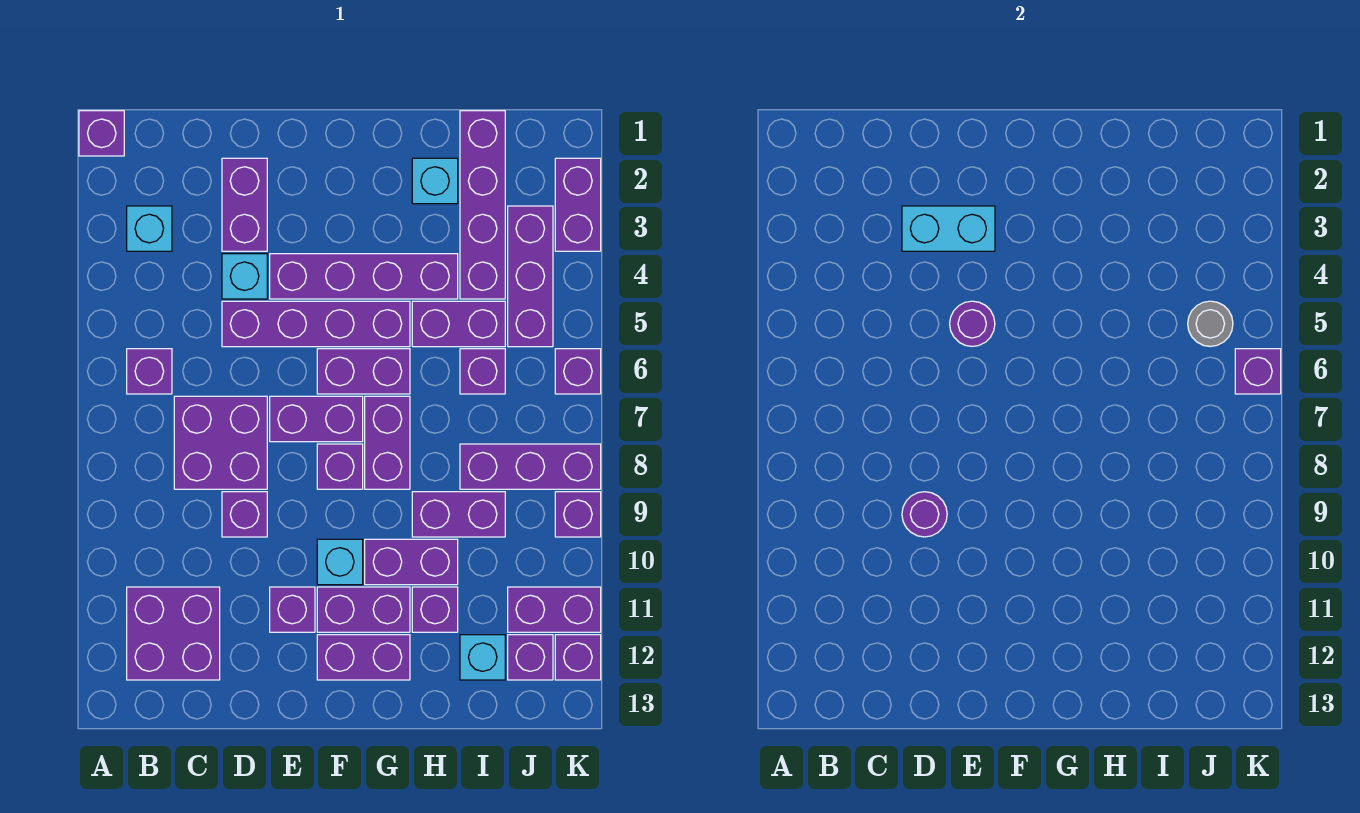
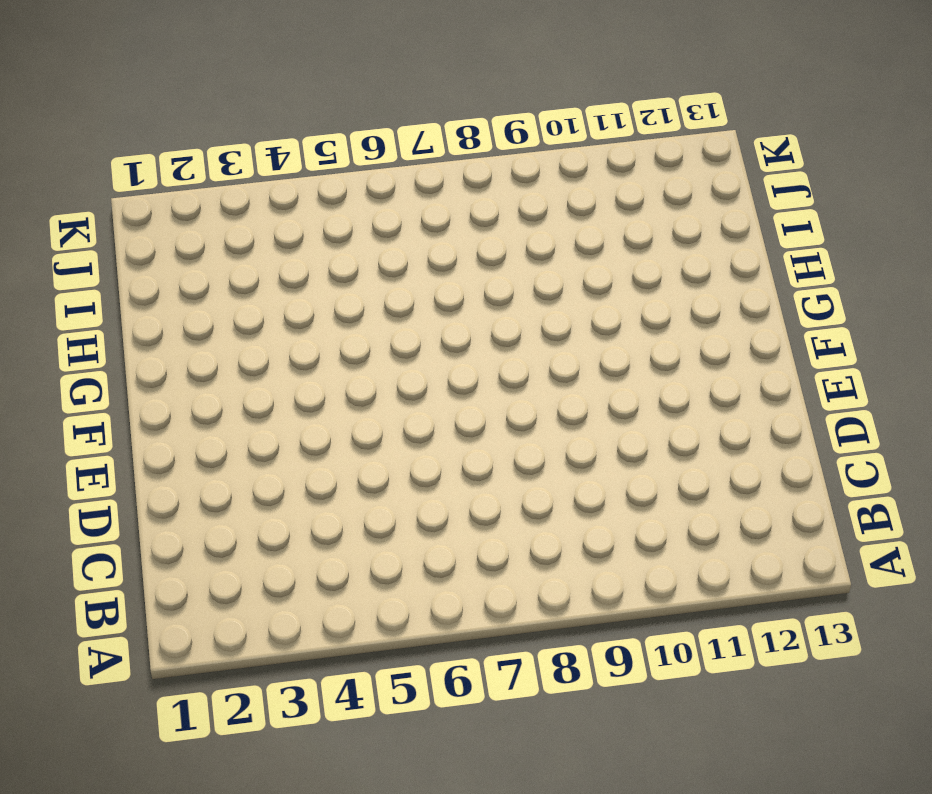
none -> purple brick A1 level 1
none -> cyan brick B3 level 1
none -> purple brick B6 level 1
none -> purple brick B11:C12 level 1

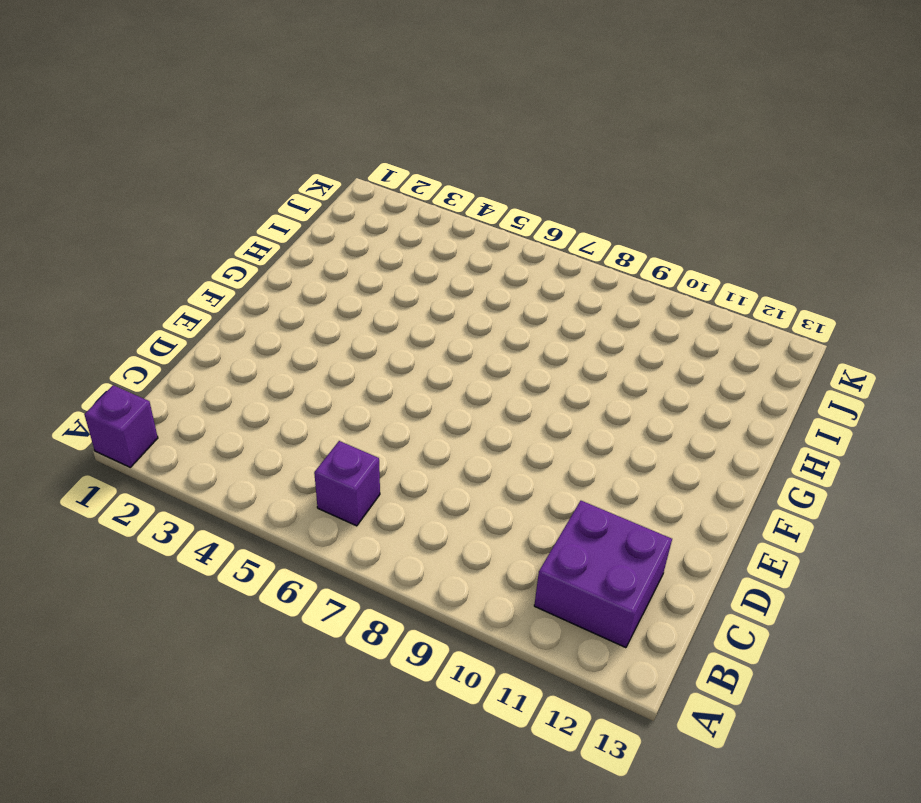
none -> cyan brick B3 level 1
none -> purple brick C7:D8 level 1
none -> purple brick D2:D3 level 1
none -> cyan brick D4 level 1

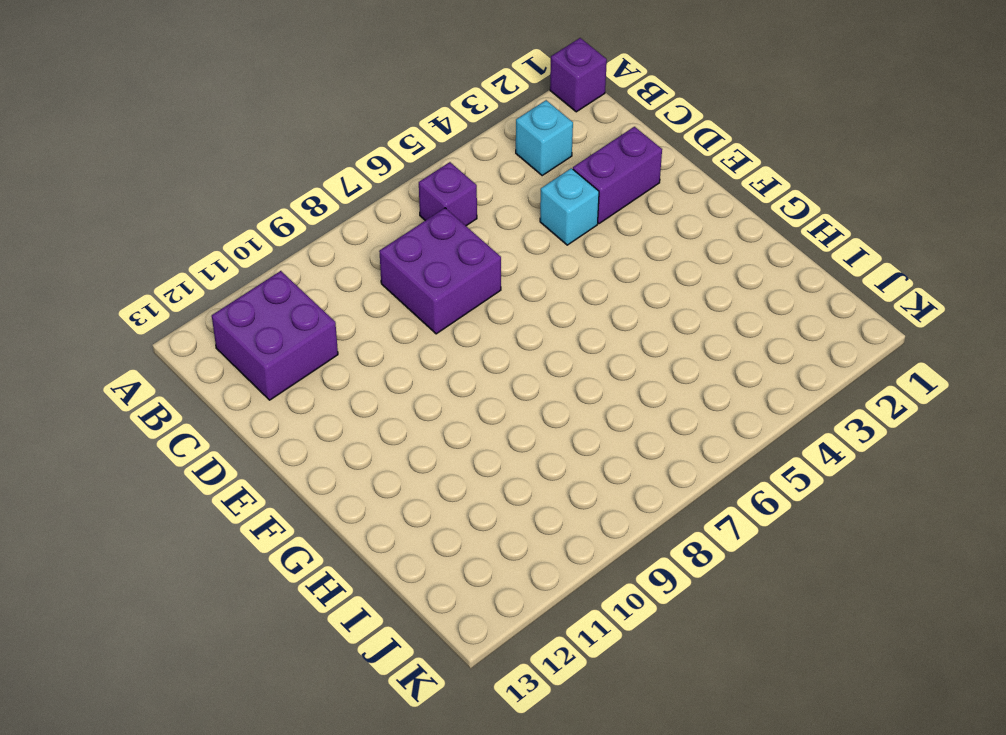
none -> purple brick D5:G5 level 1
none -> purple brick D9 level 1
none -> purple brick E4:H4 level 1
none -> purple brick E7:F7 level 1

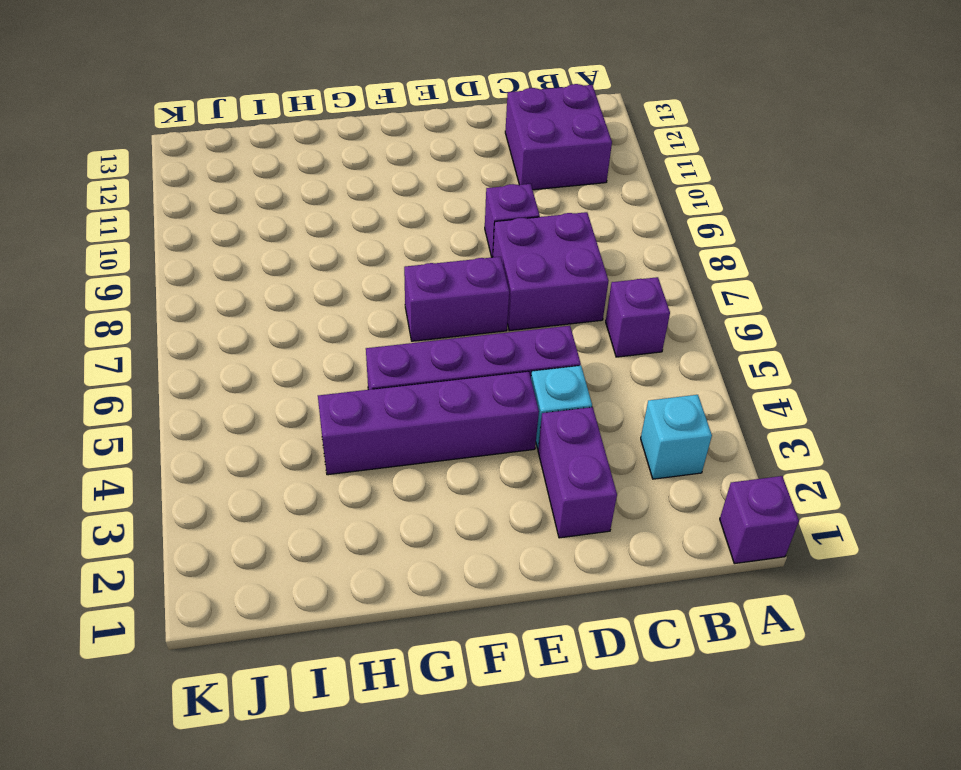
none -> purple brick E11 level 1
none -> purple brick F6:G6 level 1
none -> purple brick F8 level 1
none -> cyan brick F10 level 1

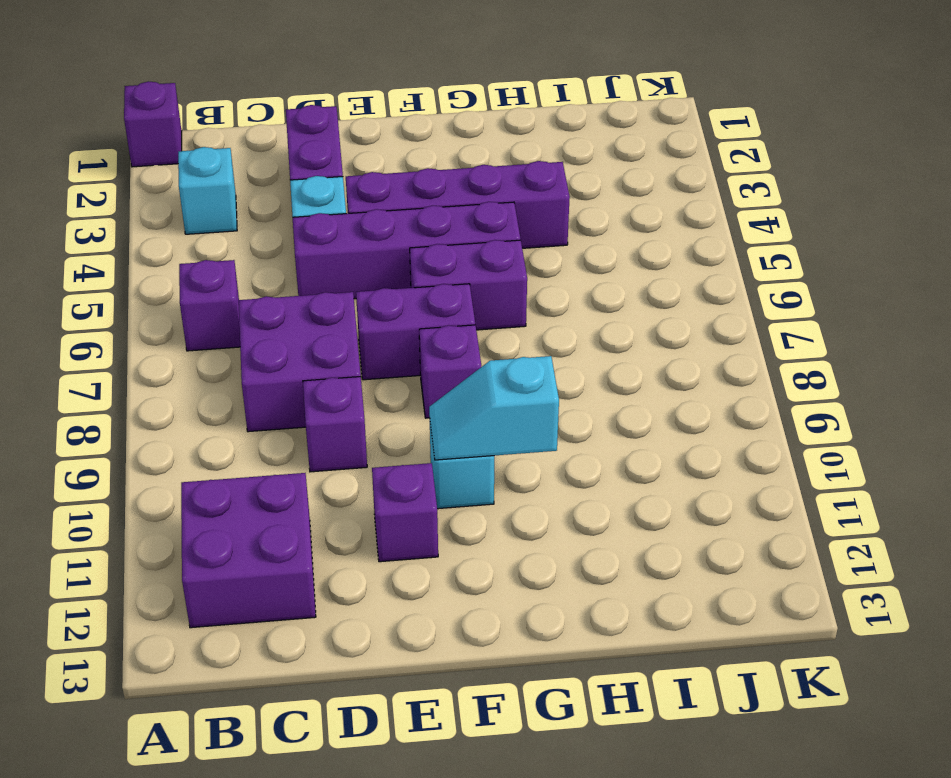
cyan slope F10:G10 level 2 top G -> none
none -> purple brick F11:G11 level 1
none -> purple brick F12:G12 level 1
none -> purple brick G7:G8 level 1
none -> purple brick G10:H10 level 1

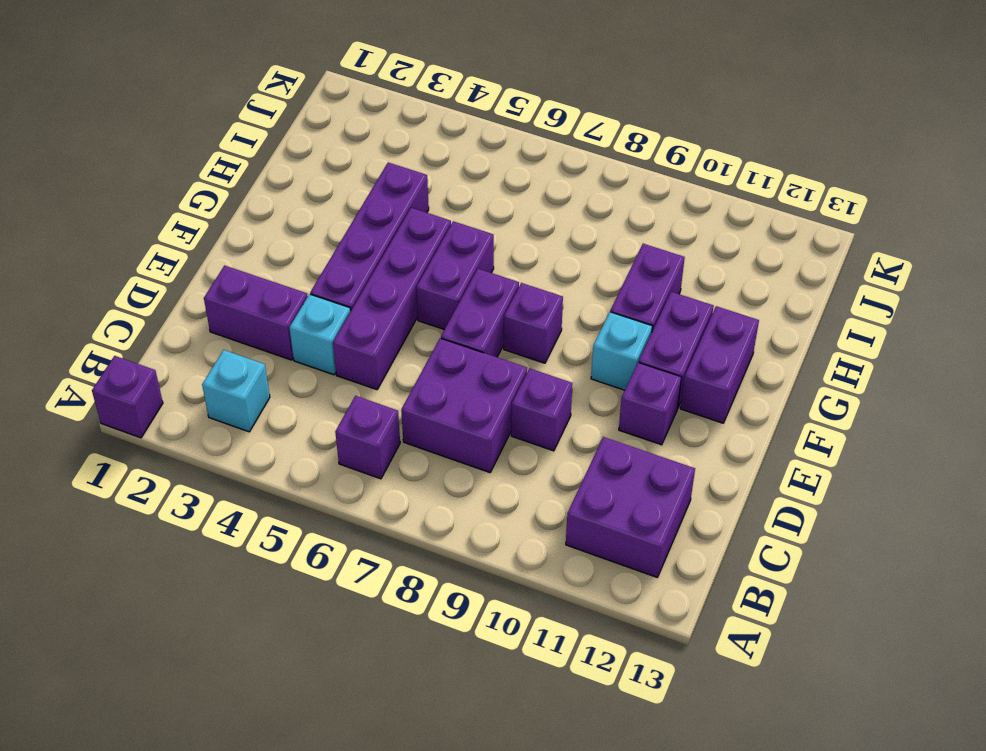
none -> purple brick G7:G8 level 1
none -> cyan brick H2 level 1
none -> purple brick H5:I5 level 1
none -> purple brick H9:I9 level 1

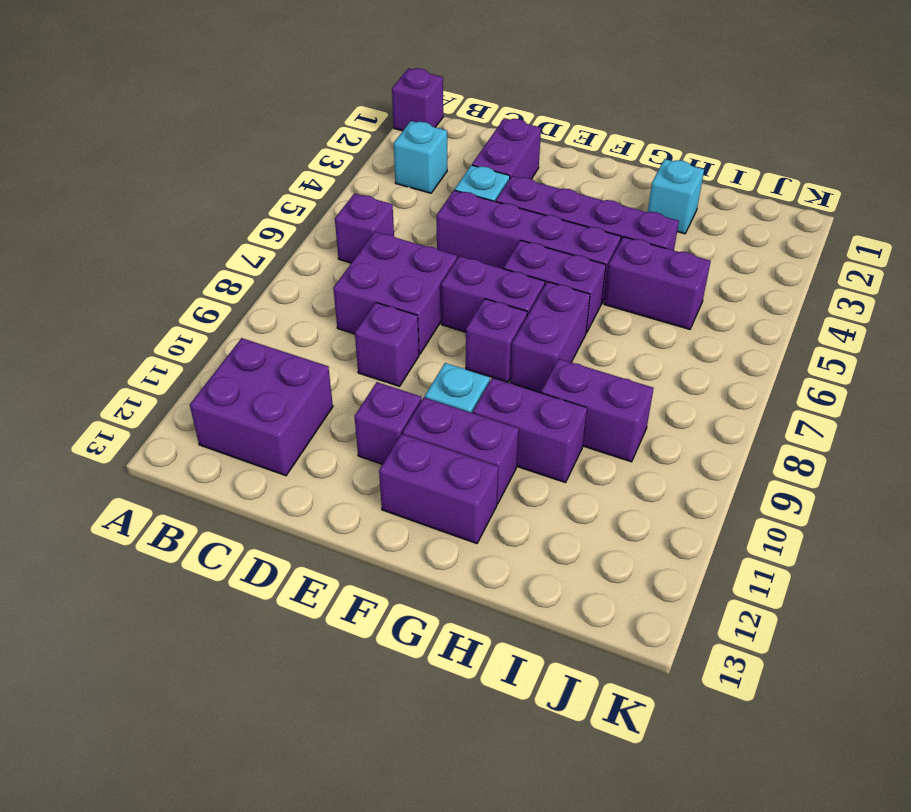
none -> purple brick H11 level 1
none -> purple brick I1:I4 level 1
none -> purple brick I6 level 1
none -> purple brick I8:K8 level 1

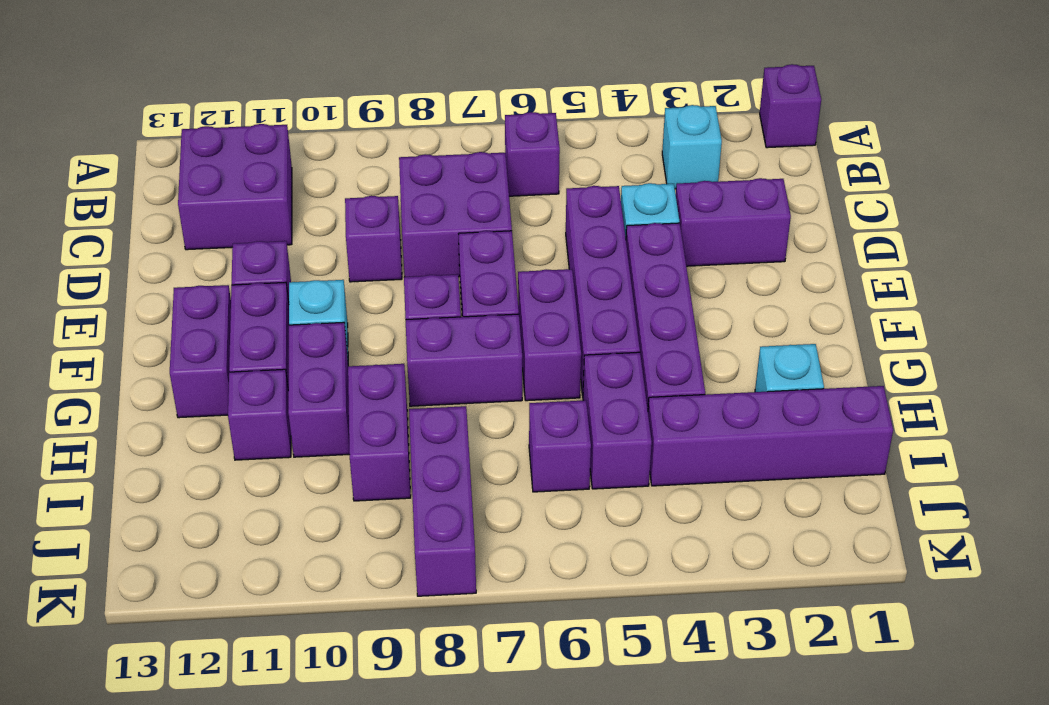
none -> cyan brick I12 level 1
none -> purple brick J3:J5 level 1
none -> purple brick J11:K11 level 1
none -> purple brick J12 level 1

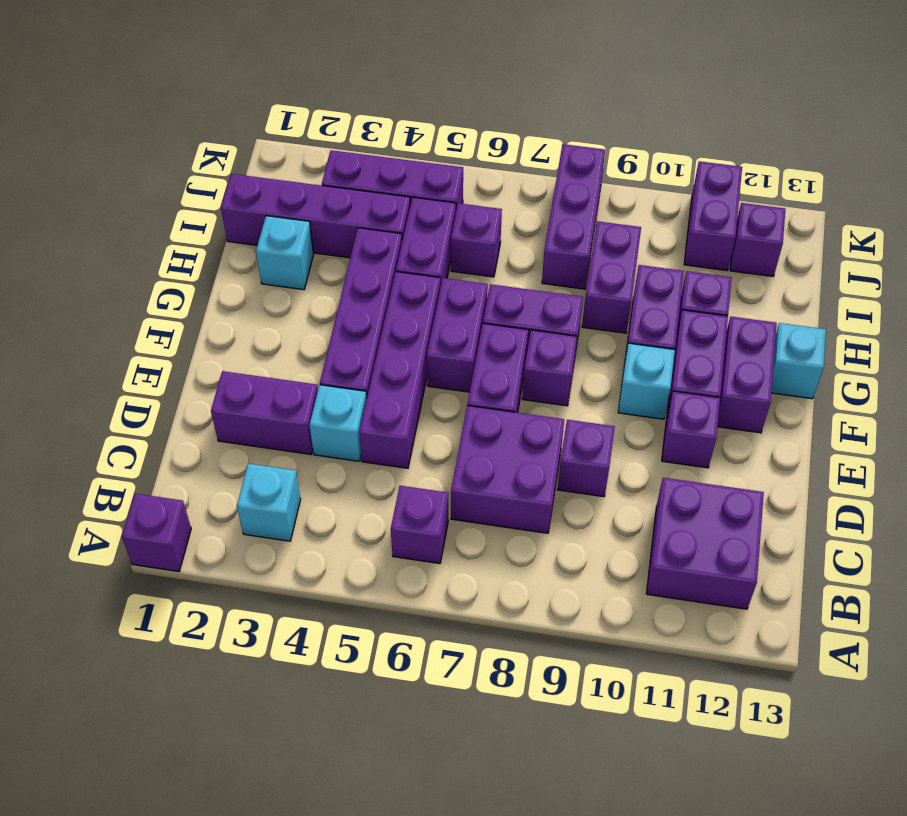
cyan brick G13 level 1 -> cyan brick I12 level 1
none -> purple brick K2:K3 level 1
none -> purple brick K6 level 1
none -> purple brick K9 level 1
none -> purple brick K12 level 1

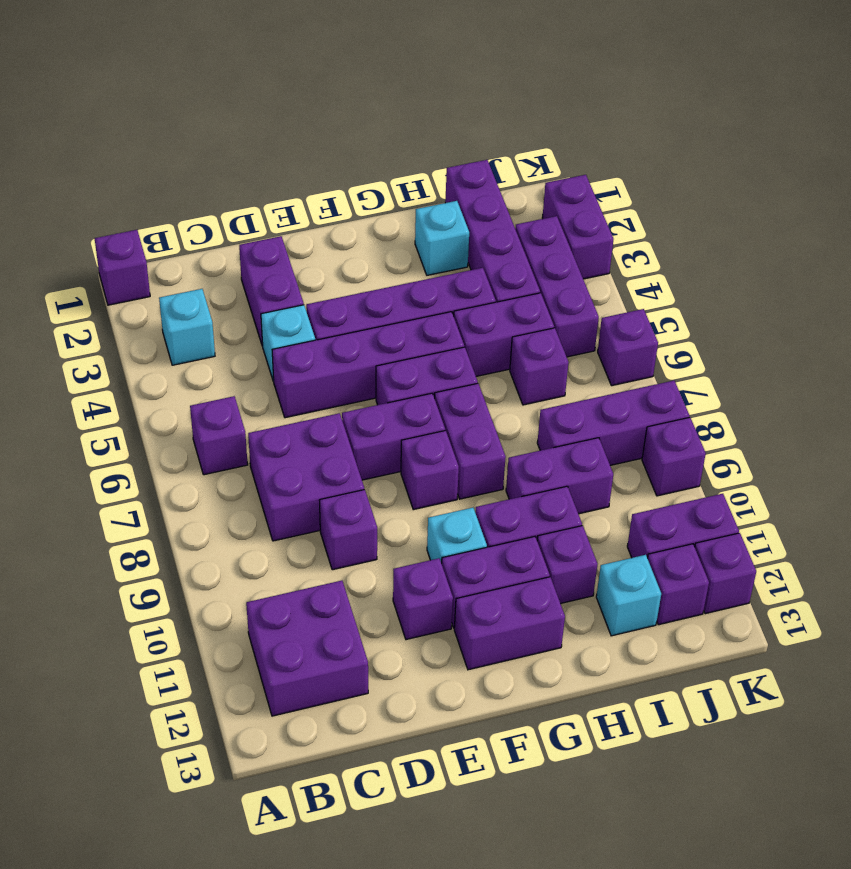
none -> cyan brick D3:E3 level 2
none -> purple round brick D9 level 2
none -> purple round brick E5 level 2
none -> grey round brick J5 level 2

